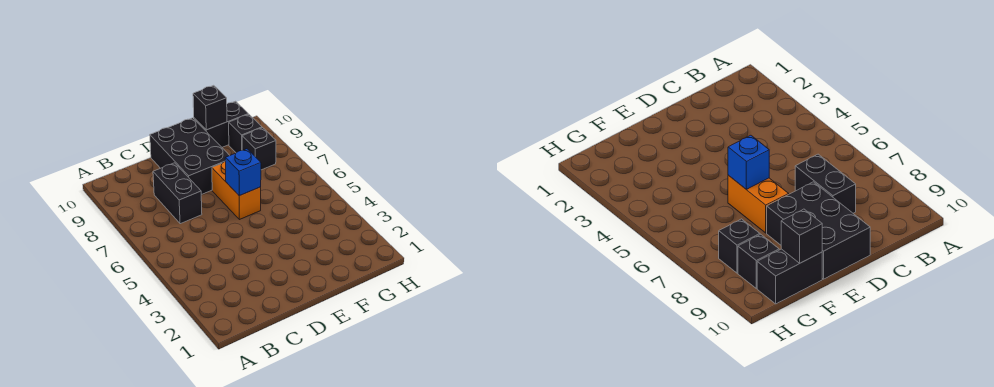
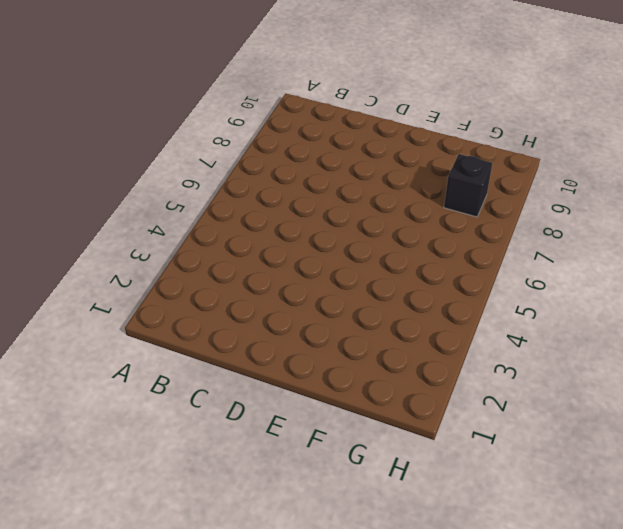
none -> black brick C7:C8 level 1
none -> black brick D8:E10 level 1

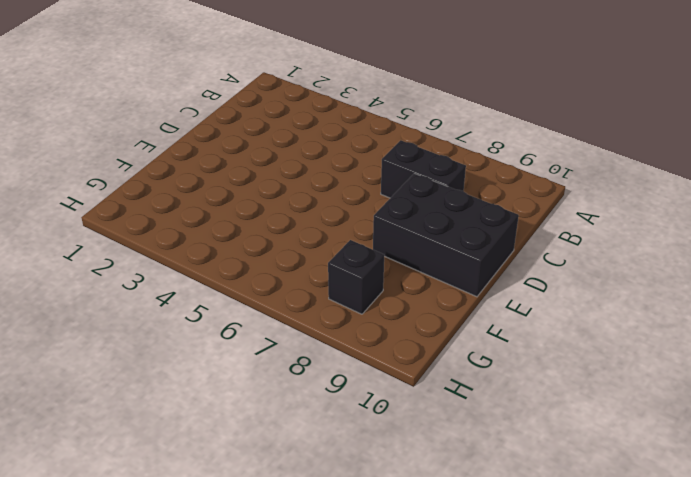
none -> orange brick E6:E7 level 1
none -> black brick F10:G10 level 1

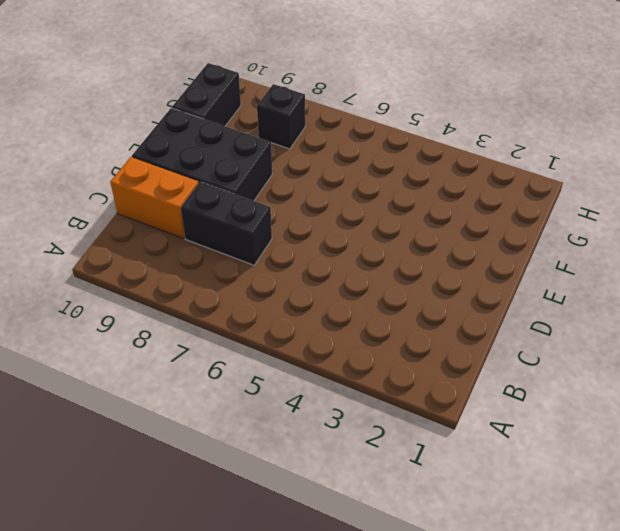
orange brick C9:C10 level 1 -> orange brick E6:E7 level 1
none -> black brick G9 level 1
none -> blue brick E6 level 2

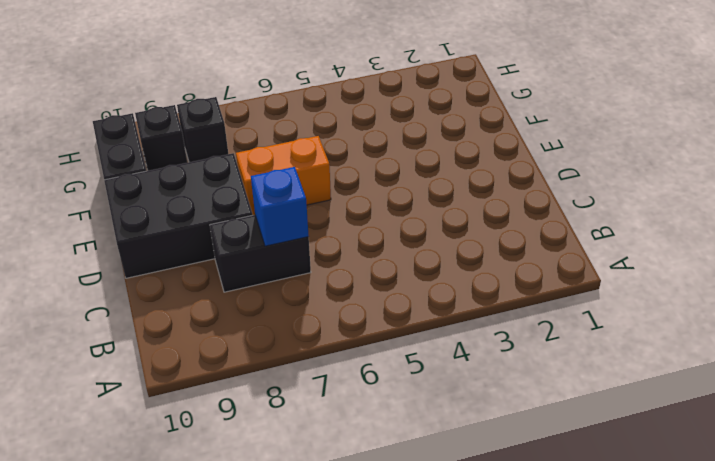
blue brick C7 level 2 -> blue brick E6 level 2
none -> black brick F10 level 2

